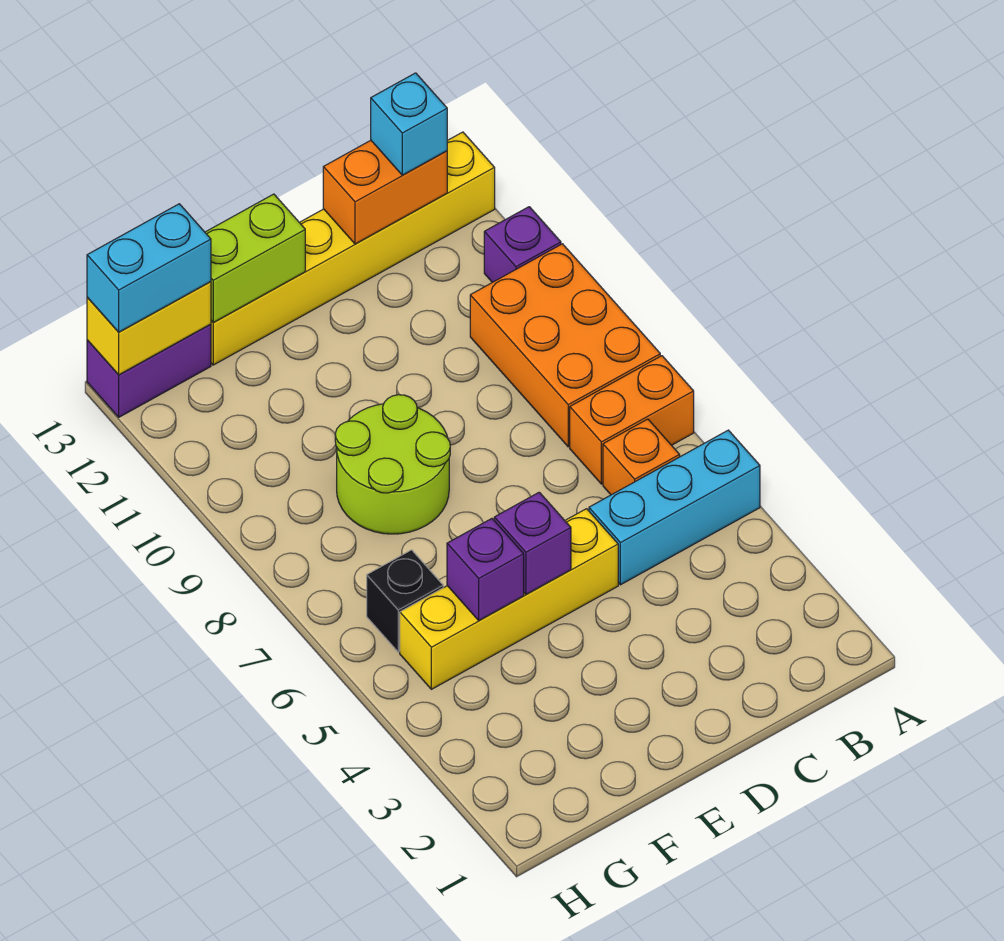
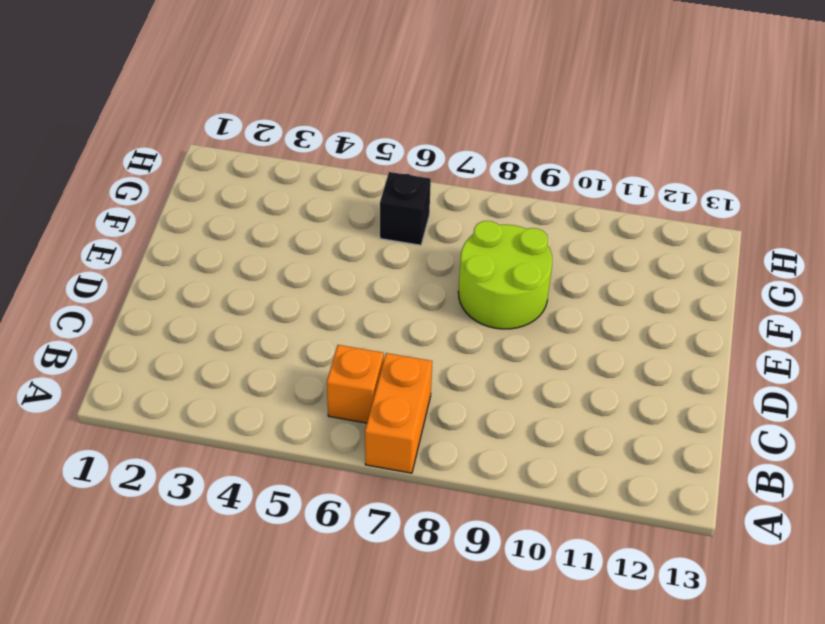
none -> cyan brick A5:C5 level 1
none -> orange brick A8:B10 level 1
none -> purple brick A11 level 1

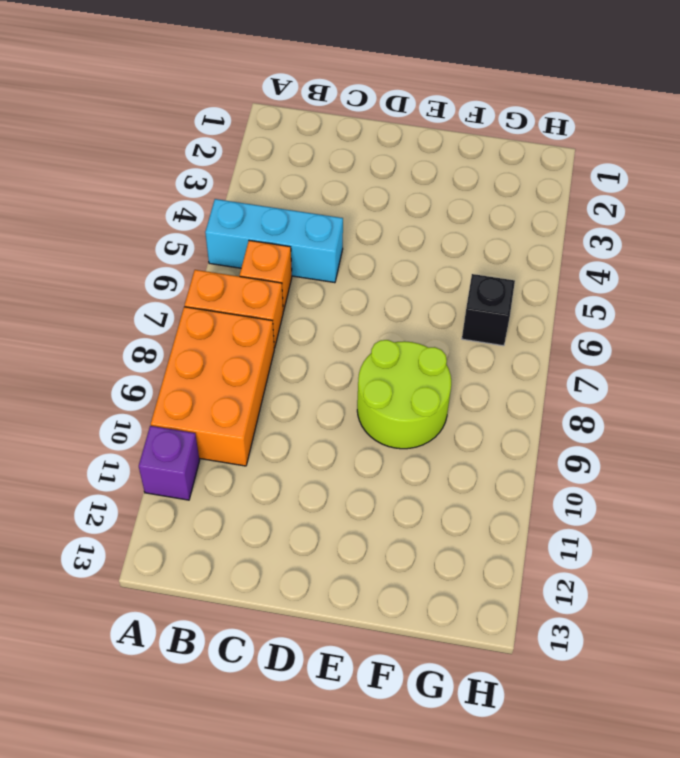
none -> yellow brick A13:F13 level 1
none -> yellow brick D5:G5 level 1
none -> purple brick G13:H13 level 1

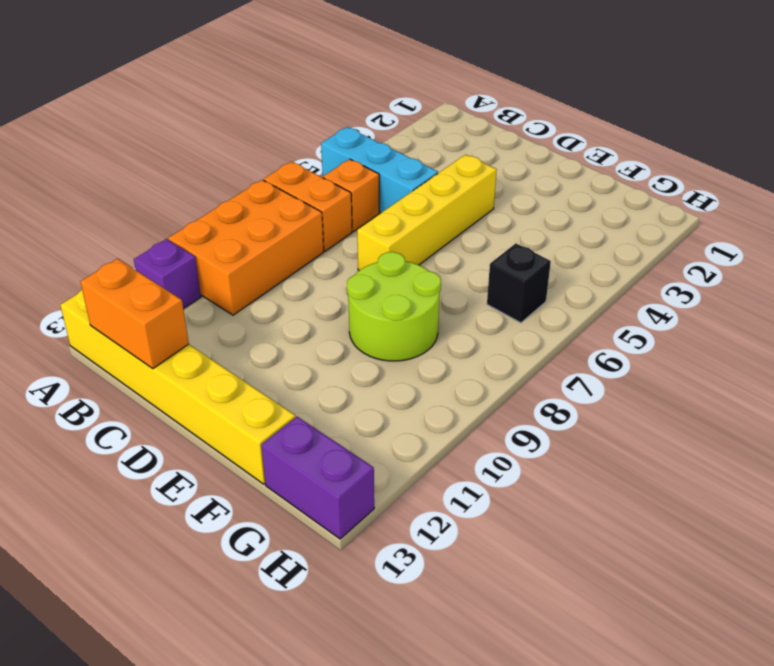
yellow brick D4:D7 level 1 -> yellow brick D5:G5 level 1
none -> purple brick E5 level 2
none -> lime brick E13:F13 level 2
none -> purple brick F5 level 2

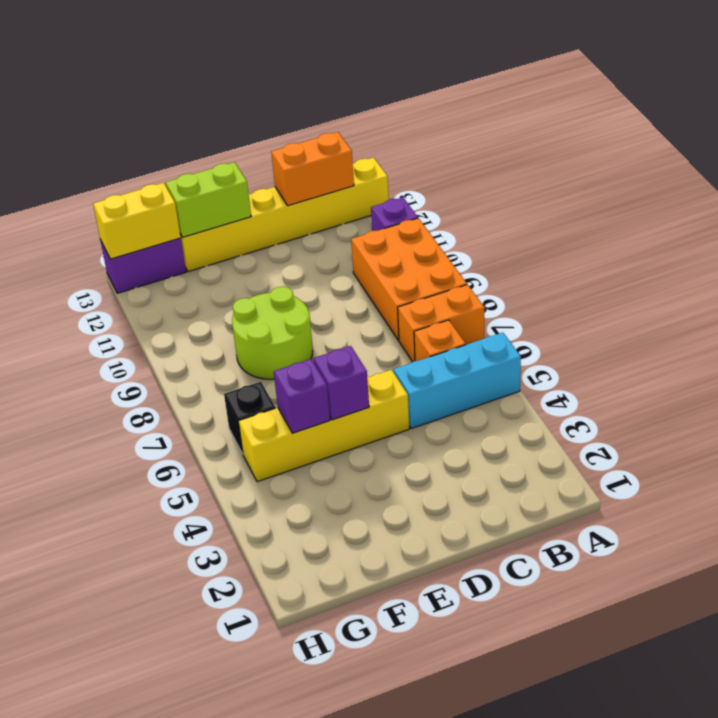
none -> cyan brick B13 level 3
none -> cyan brick G13:H13 level 3

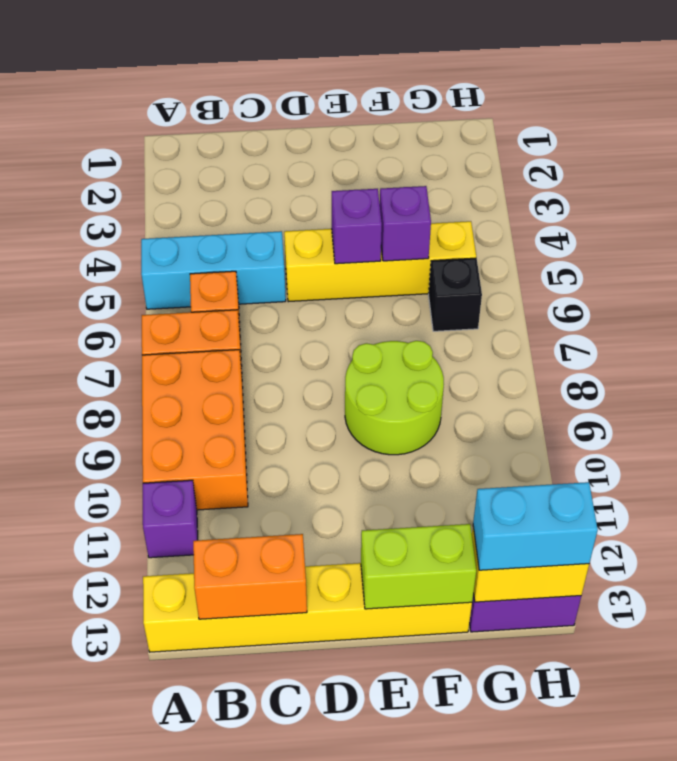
none -> cyan brick B13 level 3

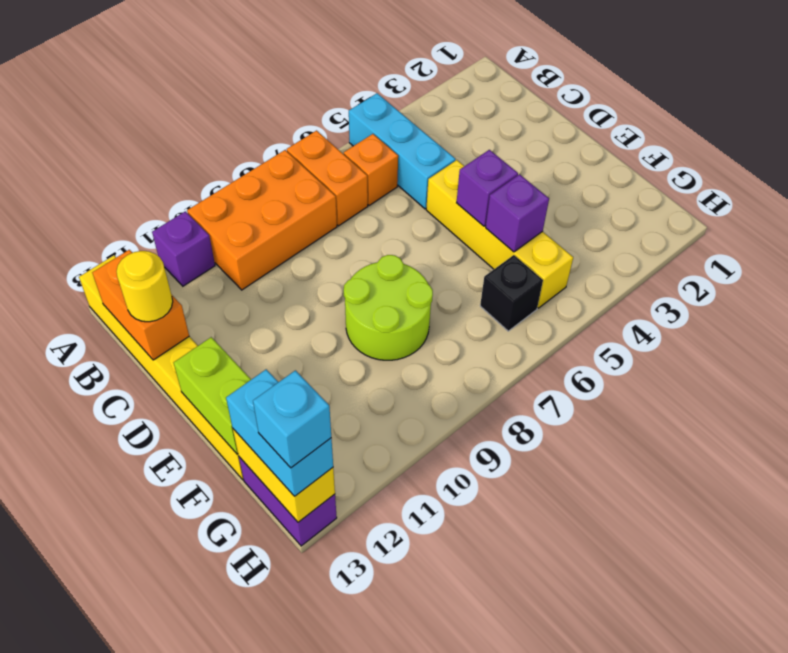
yellow round brick C13 level 3 -> none
cyan brick H13 level 4 -> cyan brick B13 level 3

